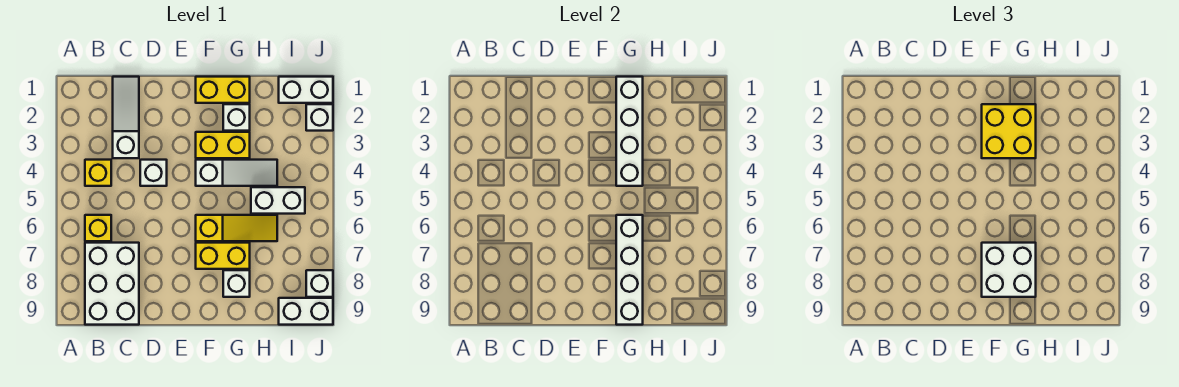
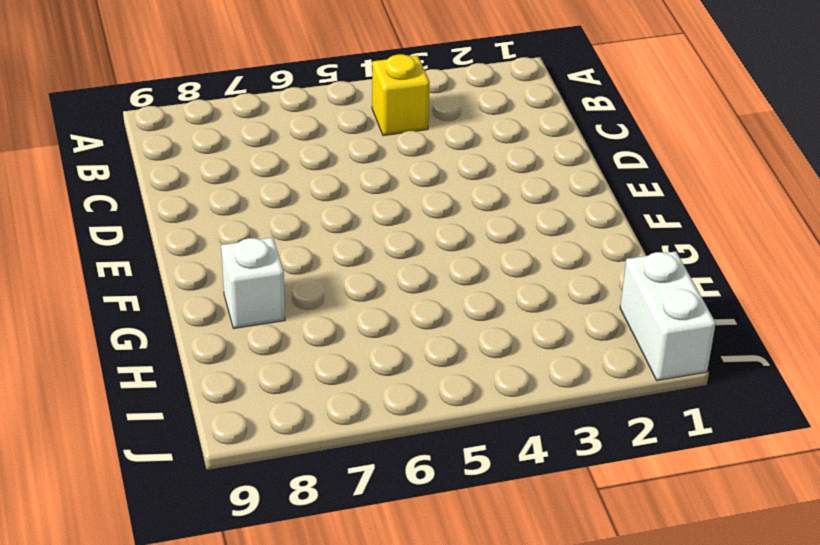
none -> yellow brick B6 level 1
none -> white brick B7:C9 level 1
none -> white slope C1:C3 level 1 top 3

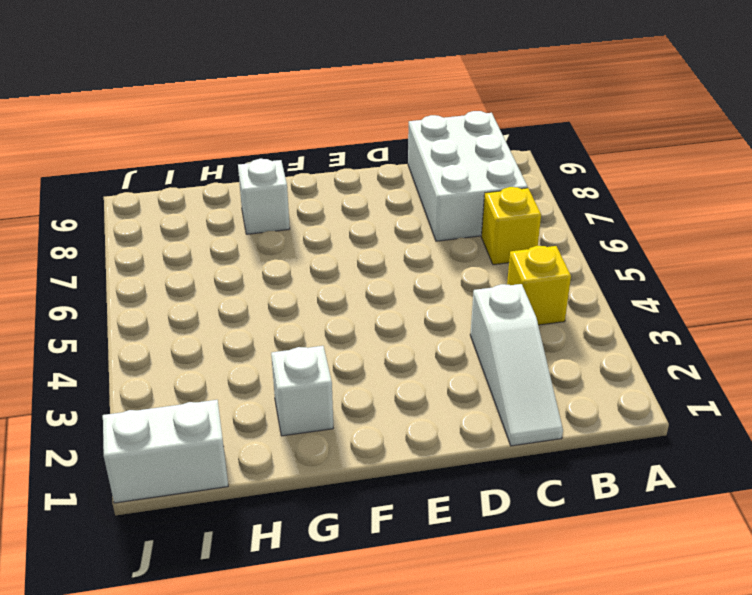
none -> white brick D4 level 1
none -> yellow brick F1:G1 level 1
none -> yellow brick F3:G3 level 1

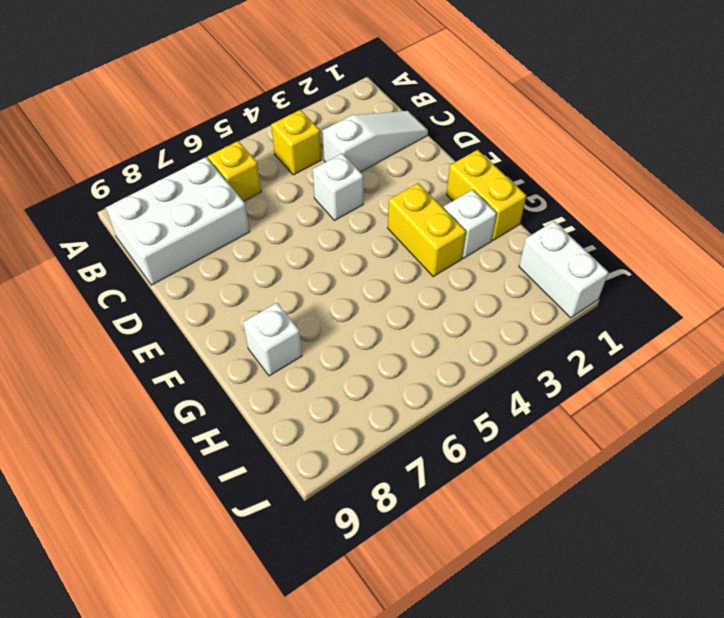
none -> white slope F4:H4 level 1 top F
none -> yellow slope F6:H6 level 1 top F
none -> yellow brick F7:G7 level 1

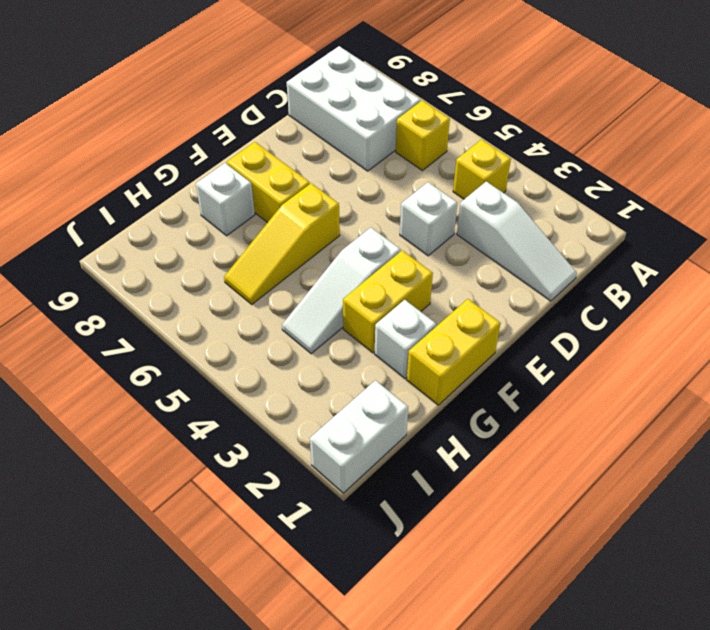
yellow brick F7:F8 level 1 -> yellow brick F7:G7 level 1
none -> white brick H5:I5 level 1
none -> white brick I9:J9 level 1
none -> white brick J2 level 1

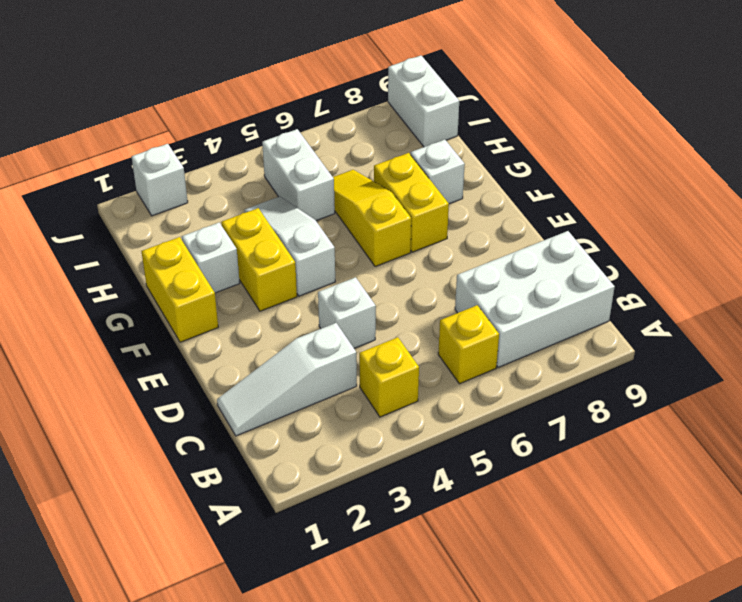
none -> white brick I1:J1 level 1
none -> white brick J8 level 1
none -> white brick G1:G4 level 2

